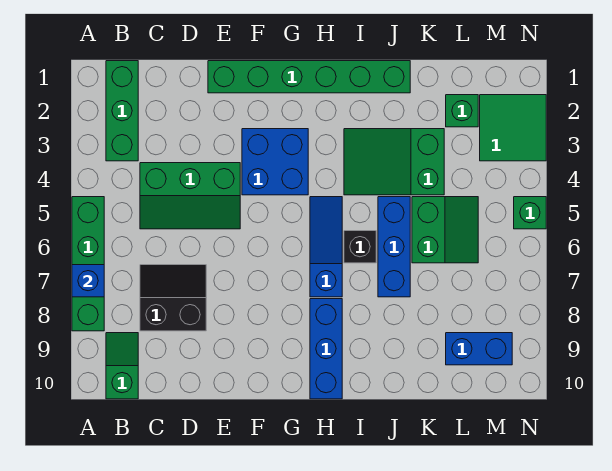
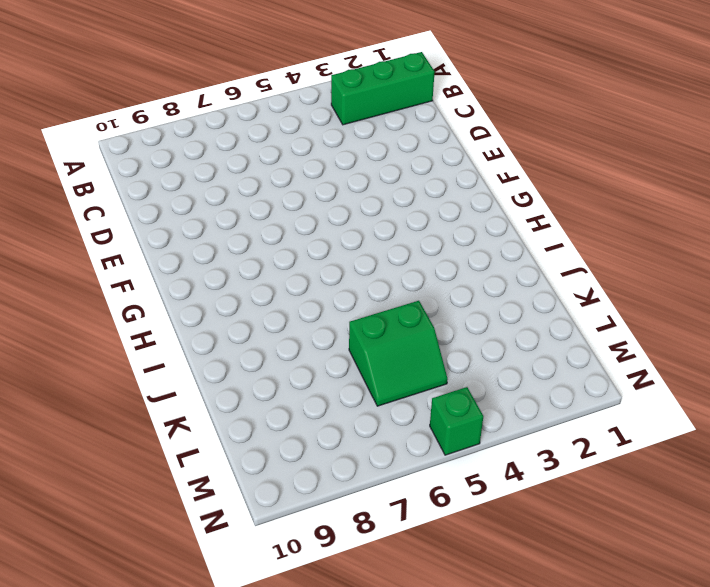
none -> green brick A5:A8 level 1
none -> green slope B9:B10 level 1 top 10
none -> green slope C4:E5 level 1 top 4

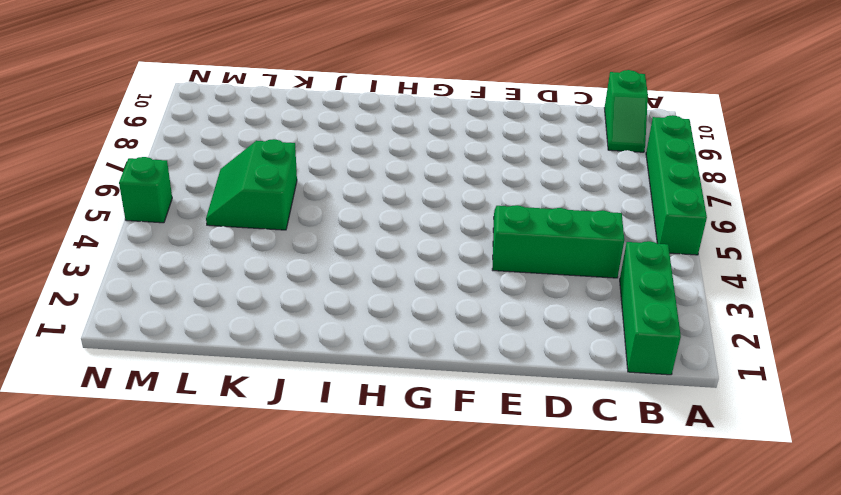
none -> black slope C7:D8 level 1 top 8
none -> green brick E1:J1 level 1
none -> blue brick F3:G4 level 1

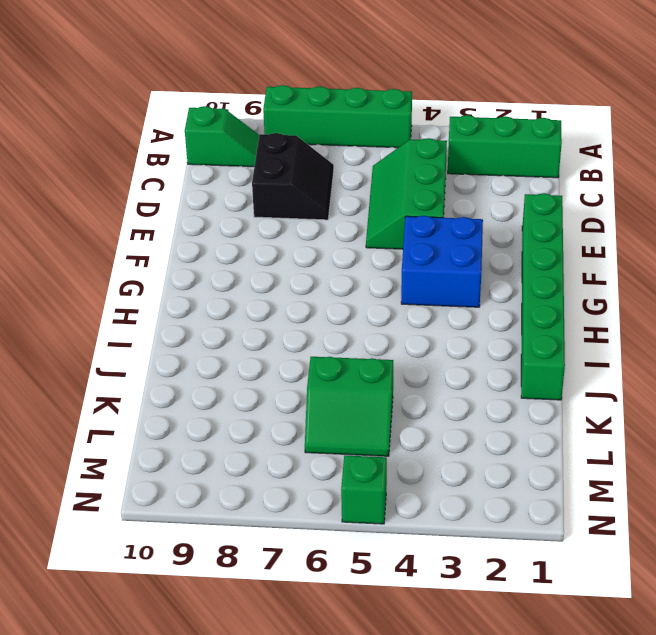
none -> blue slope H5:H7 level 1 top 7
none -> blue brick H8:H10 level 1
none -> green slope I3:K4 level 1 top K

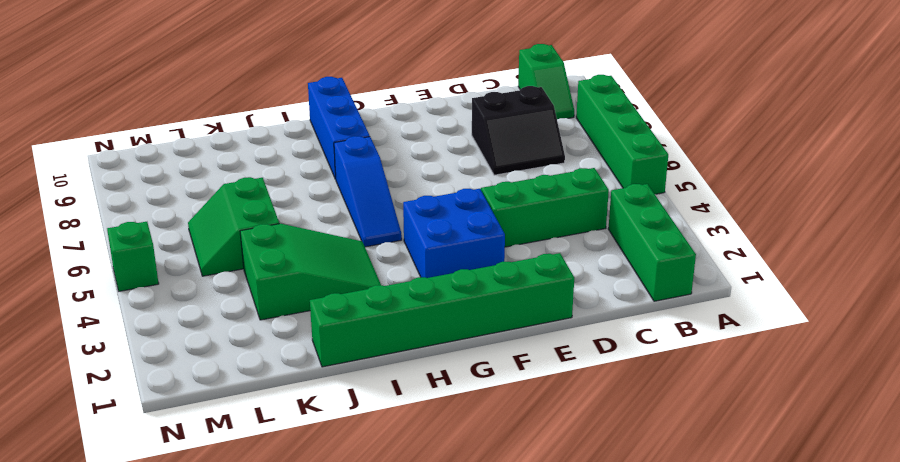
none -> black brick I6 level 1
none -> blue brick J5:J7 level 1
none -> green brick L2 level 1

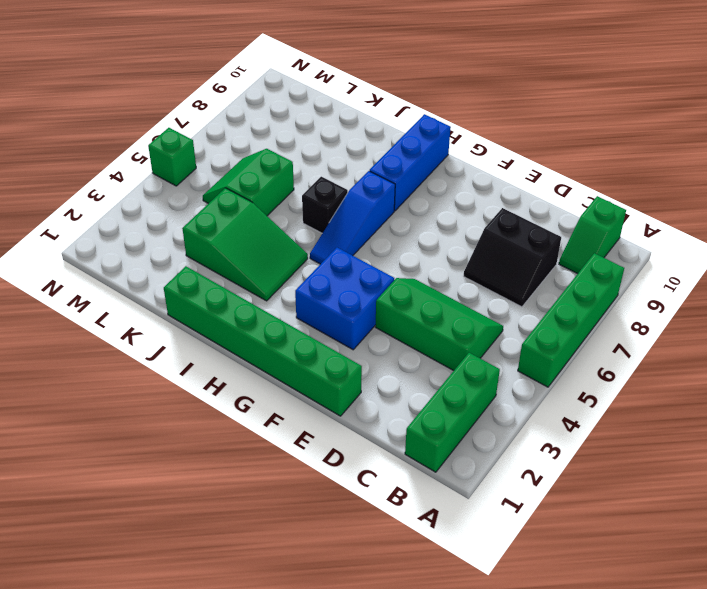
none -> blue brick J5:J7 level 1
none -> green brick L2 level 1
none -> blue brick L9:M9 level 1

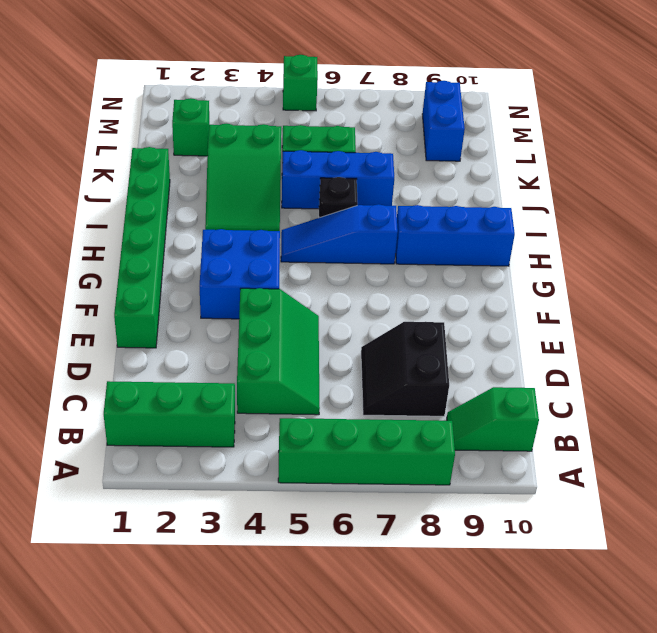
none -> green tile M2:N3 level 1
none -> blue brick A7 level 2

